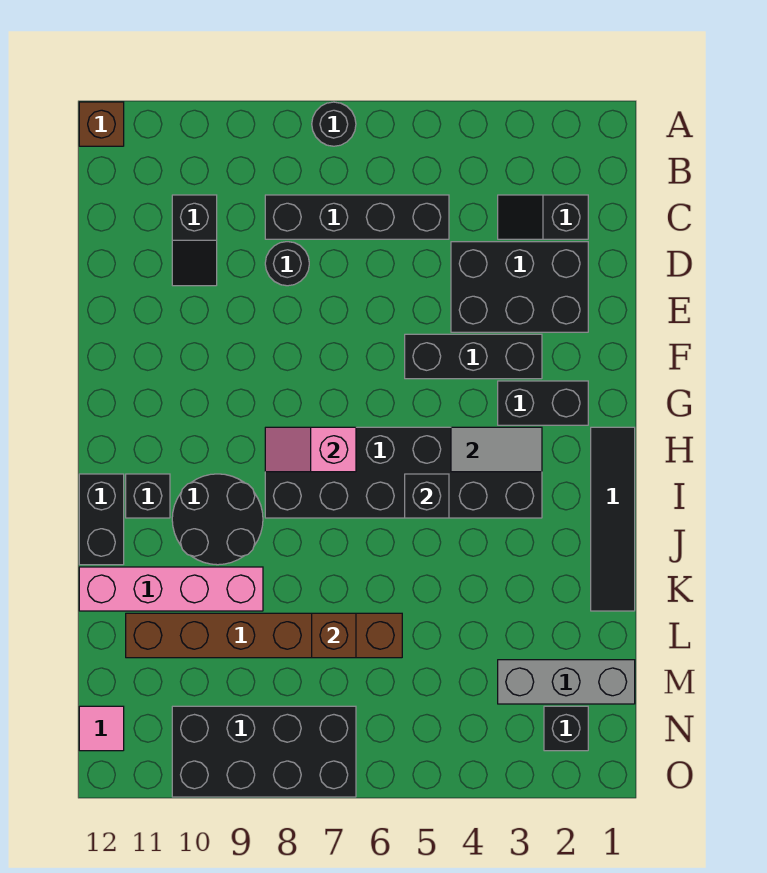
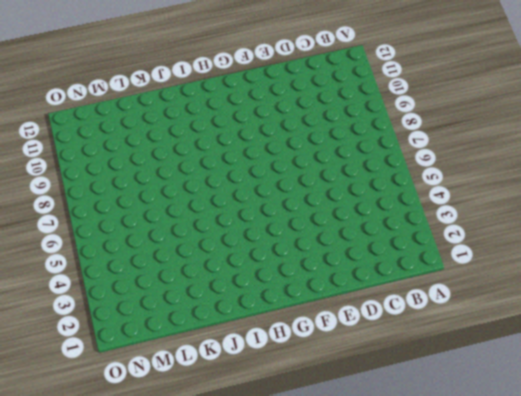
none -> black round brick A7 level 1
none -> brown brick A12 level 1
none -> black slope C2:C3 level 1 top 2

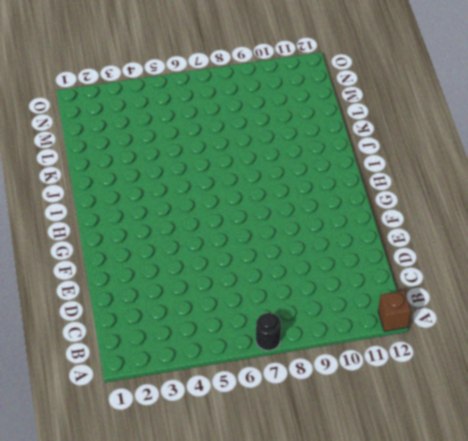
none -> black slope C2:C3 level 1 top 2
none -> black brick C5:C8 level 1
none -> black slope C10:D10 level 1 top C

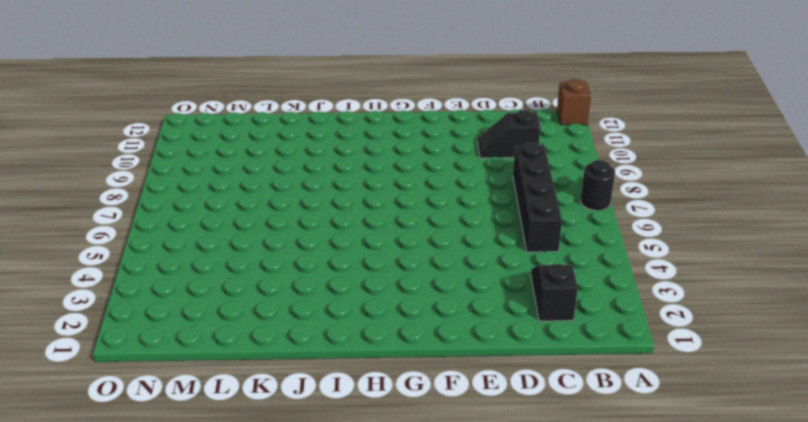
none -> black brick D2:E4 level 1
none -> black round brick D8 level 1
none -> black brick F3:F5 level 1

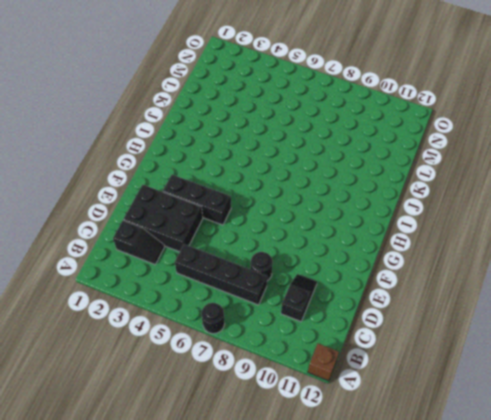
none -> black brick G2:G3 level 1
none -> black tile H1:K1 level 1
none -> black brick H3:I8 level 1

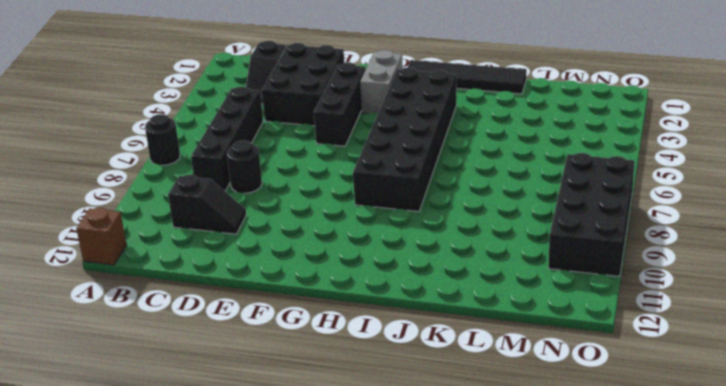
grey brick G2:G3 level 1 -> black brick G2:G3 level 1
none -> black round brick I9:J10 level 1
none -> black brick I11 level 1
none -> black brick I12:J12 level 1

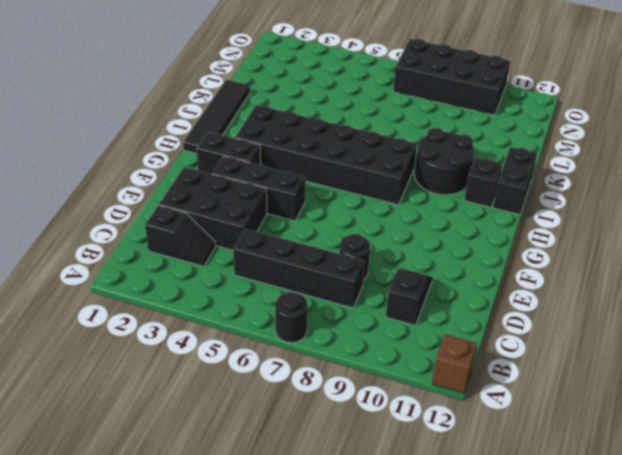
none -> pink brick K9:K12 level 1
none -> brown brick L6:L11 level 1
none -> grey brick M1:M3 level 1

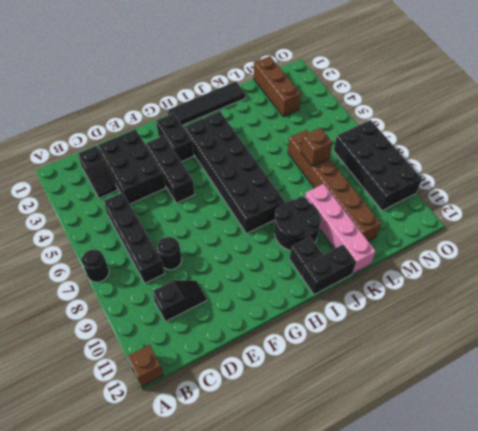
brown brick M1:M3 level 1 -> grey brick M1:M3 level 1
none -> black brick N2 level 1
none -> pink tile N12 level 1
none -> grey tile H3:H4 level 2

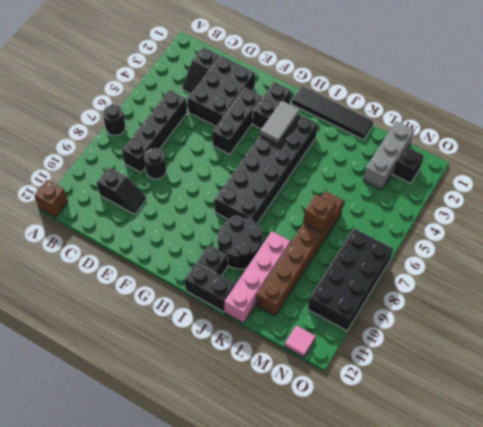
none -> pink slope H7:H8 level 2 top 7
none -> black brick I5 level 2

